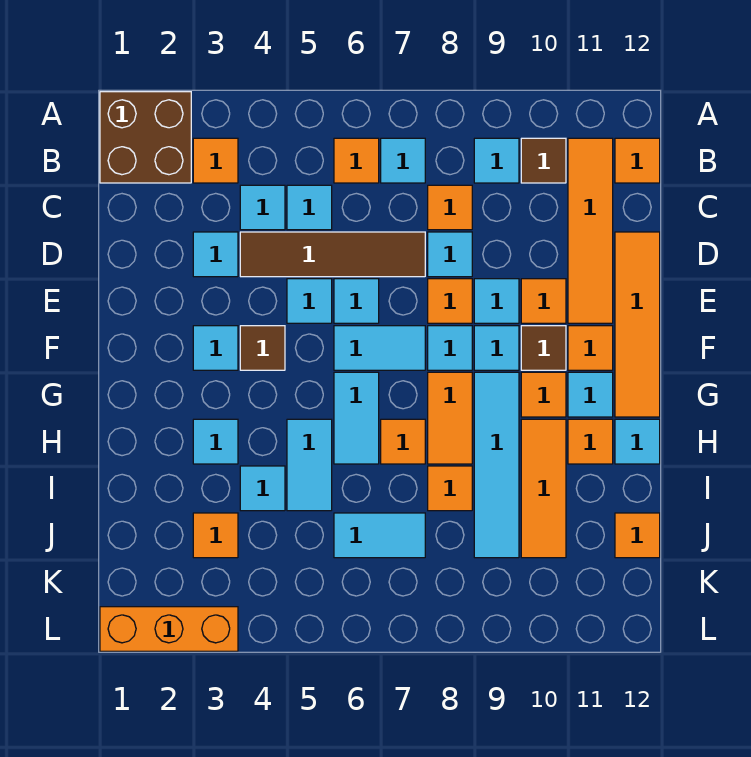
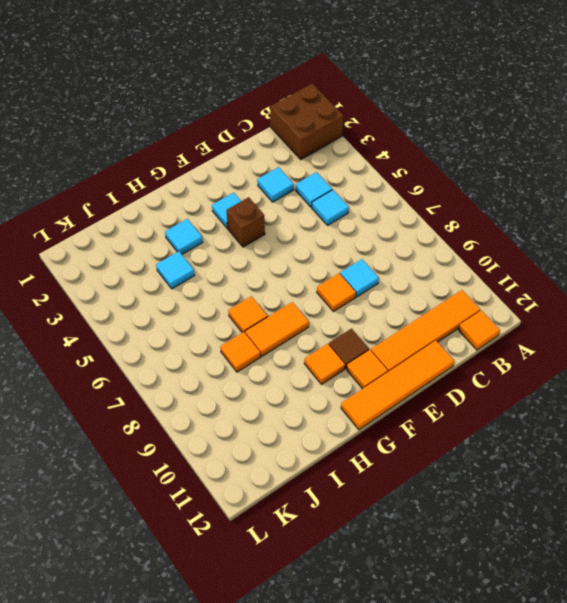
brown brick F4 level 1 -> brown tile F4 level 1
none -> orange tile B3 level 1
none -> orange tile B6 level 1
none -> cyan tile B7 level 1
none -> cyan tile B9 level 1

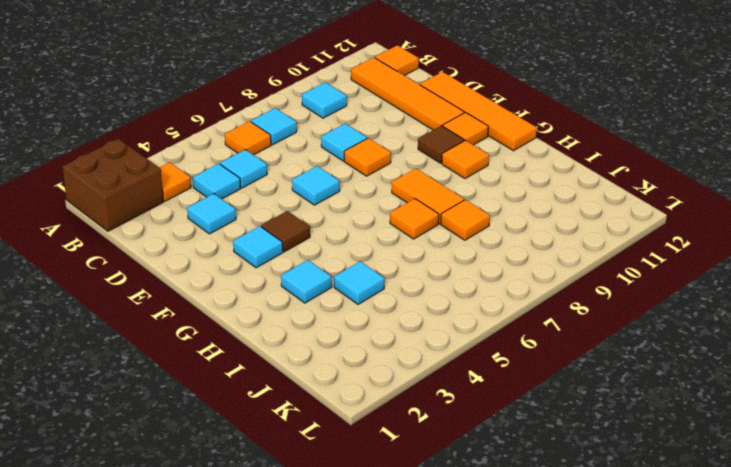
none -> brown tile B10 level 1
none -> orange tile C8 level 1
none -> brown tile D4:D7 level 1
none -> cyan tile E5 level 1

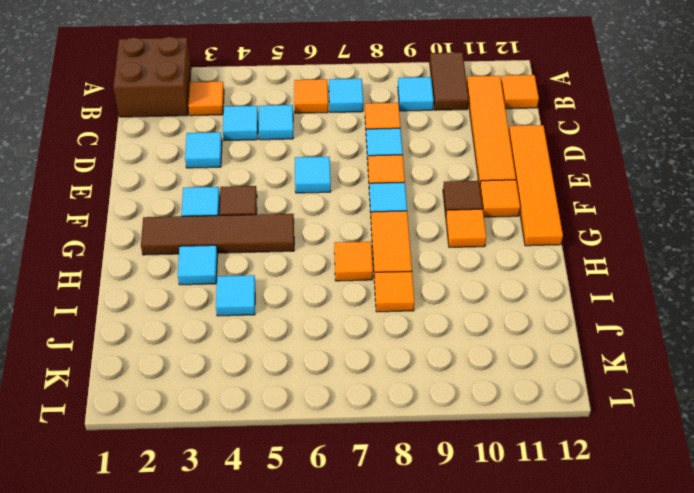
brown tile A10:B10 level 1 -> brown tile B10 level 1
brown tile G2:G5 level 1 -> brown tile D4:D7 level 1
none -> cyan tile E5 level 1
none -> cyan tile E9 level 1
none -> orange tile E10 level 1
none -> cyan tile F6:F7 level 1

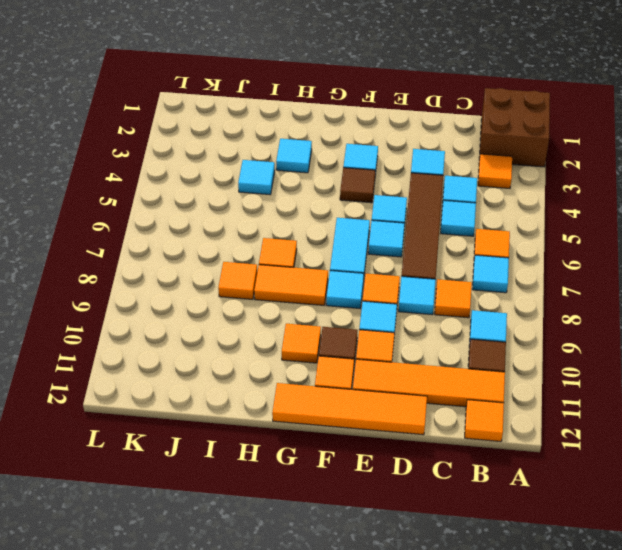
none -> cyan tile F9 level 1
none -> cyan tile G6:H6 level 1
none -> cyan tile G9:J9 level 1
none -> cyan tile G11 level 1

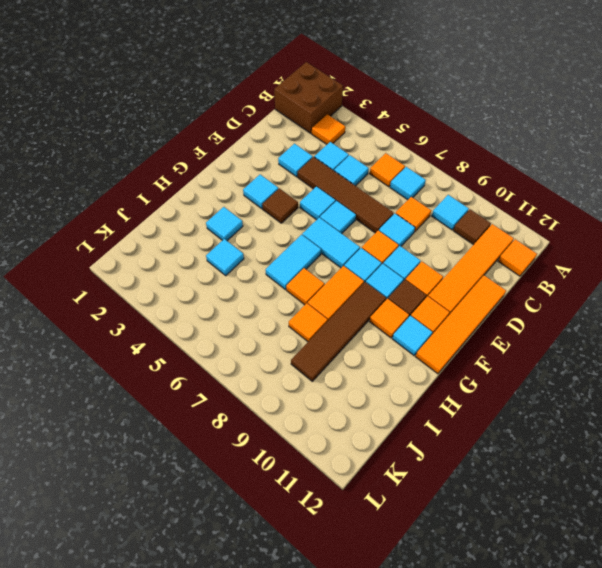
brown tile G9:J9 level 1 -> cyan tile G9:J9 level 1
none -> cyan tile H5:I5 level 1
none -> orange tile H10:J10 level 1
none -> orange tile H11 level 1
none -> cyan tile H12 level 1

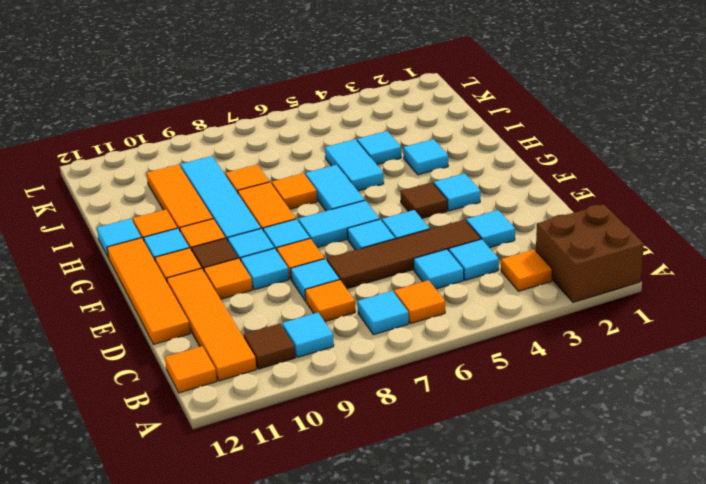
none -> orange tile J3 level 1
none -> cyan tile J6:J7 level 1
none -> orange tile J12 level 1
none -> orange brick L1:L3 level 1

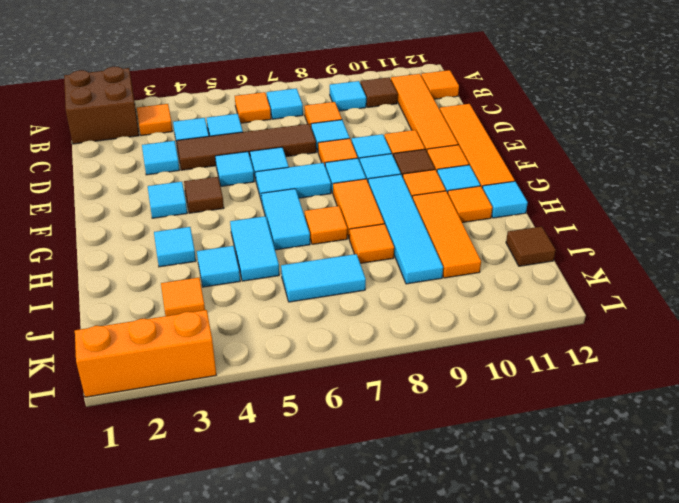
brown tile J12 level 1 -> orange tile J12 level 1

